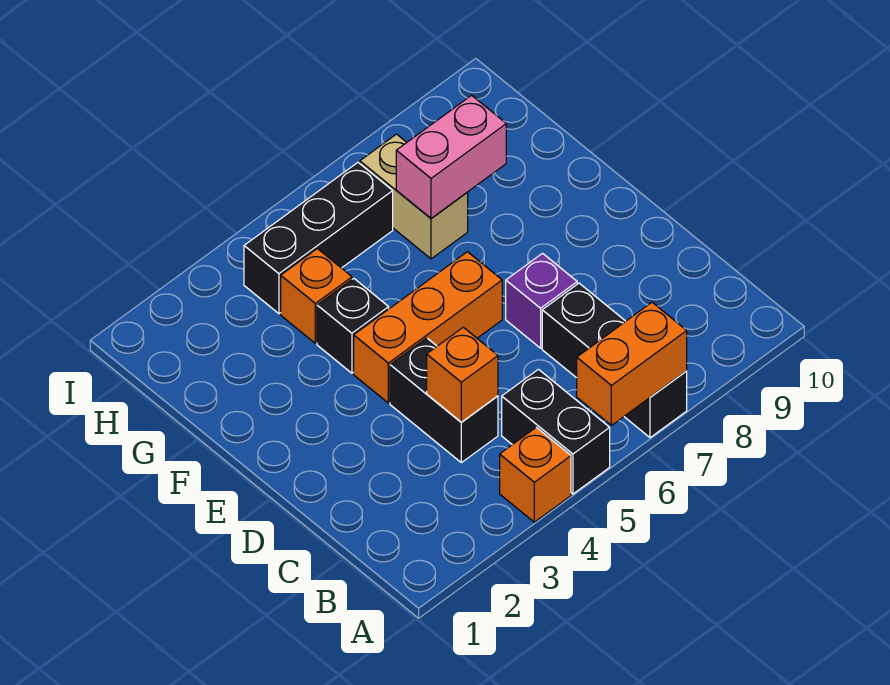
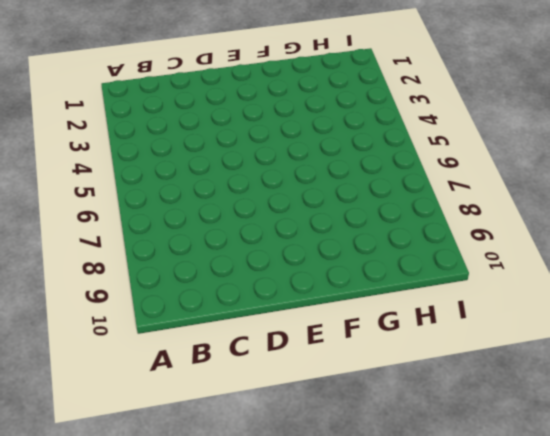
none -> orange brick A4 level 1
none -> black brick A5:B5 level 1
none -> black brick A7:C7 level 1

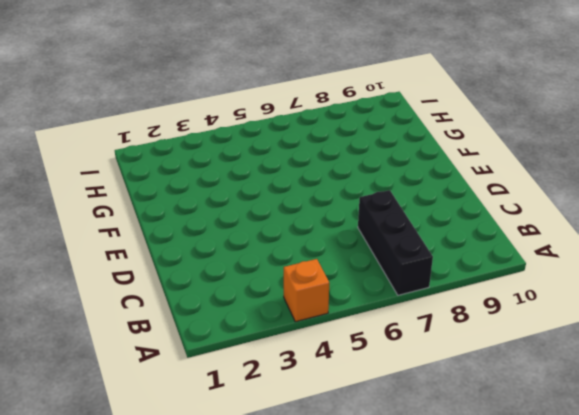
none -> black brick A5:B5 level 1
none -> black brick C4:D4 level 1
none -> purple brick D7 level 1

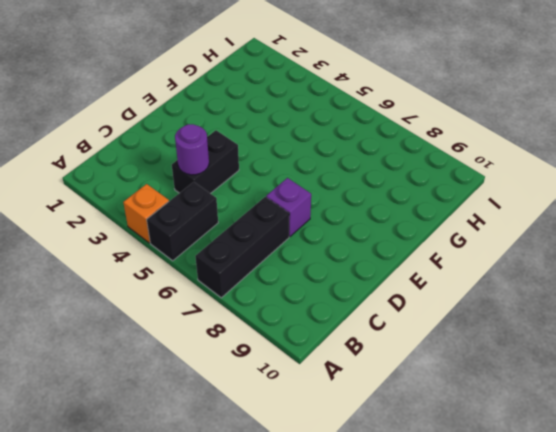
purple round brick C4 level 2 -> orange brick C4 level 2
none -> orange brick E4:E6 level 1
none -> black brick F4 level 1
none -> orange brick G4 level 1

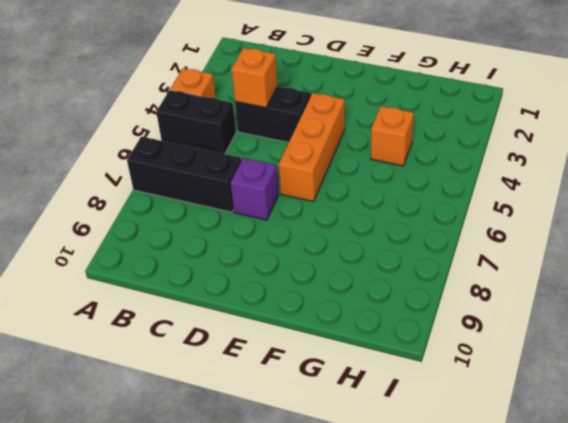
none -> black brick F4 level 1
none -> tan brick G7:H7 level 1
none -> black brick H4:H6 level 1

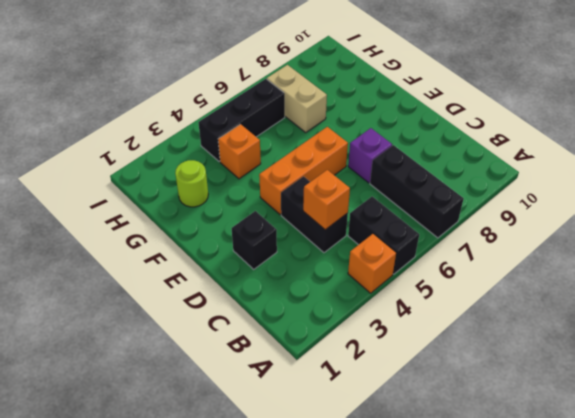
black brick D2 level 1 -> black brick F4 level 1
lime round brick G2 level 1 -> none
none -> orange brick A6:A7 level 2
none -> pink brick G7:G8 level 2

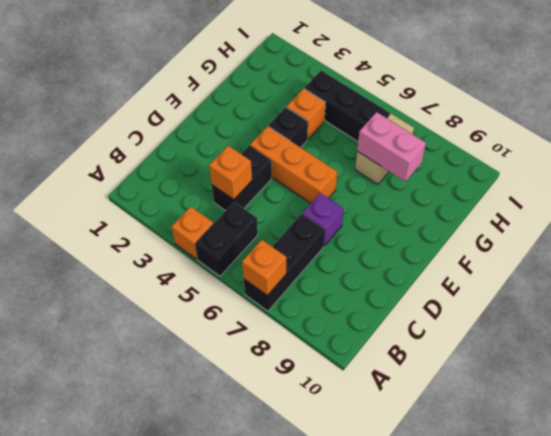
orange brick A7 level 2 -> orange brick A6:A7 level 2

